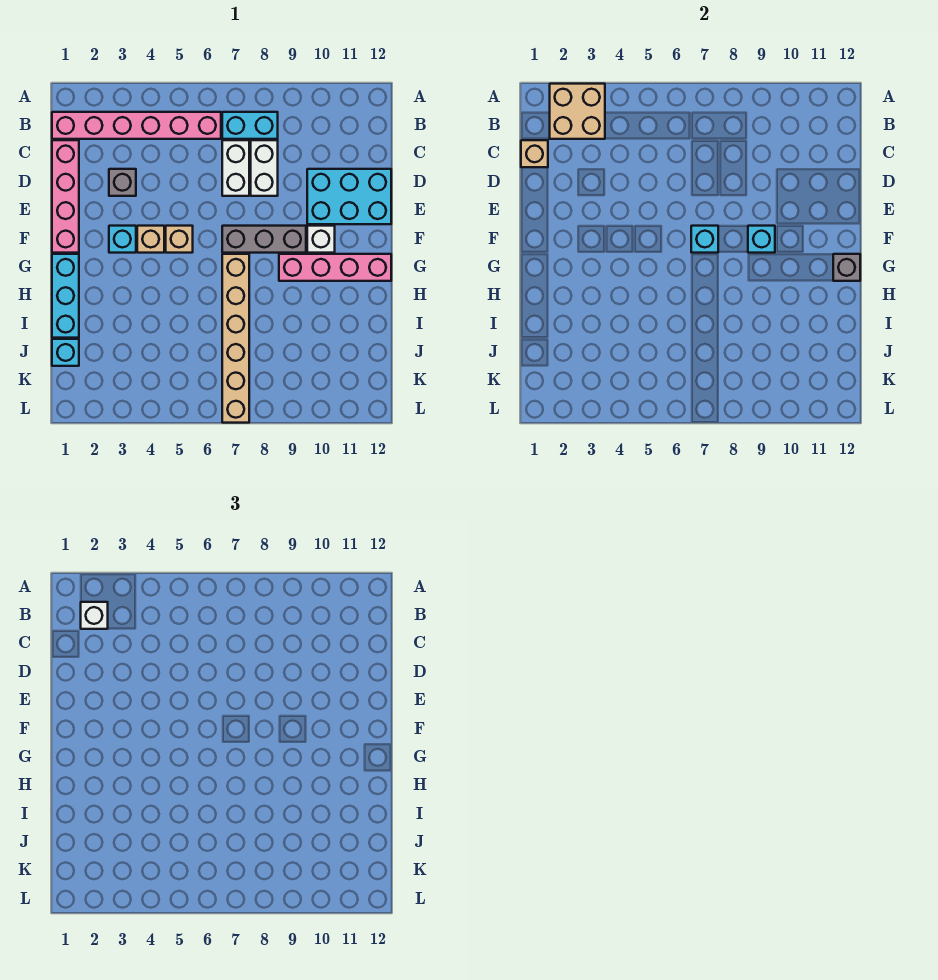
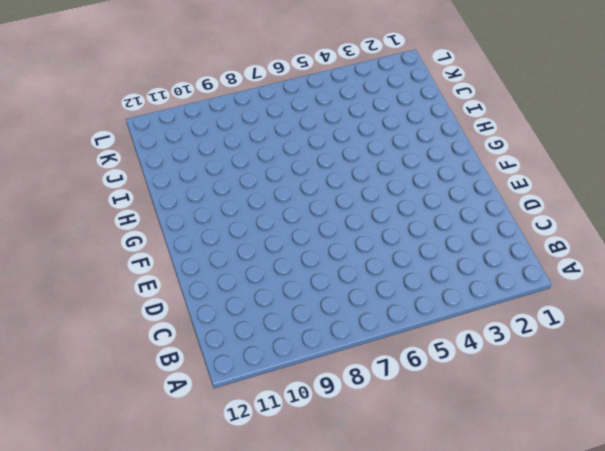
none -> pink brick B1:B6 level 1
none -> cyan brick B7:B8 level 1
none -> pink brick C1:F1 level 1

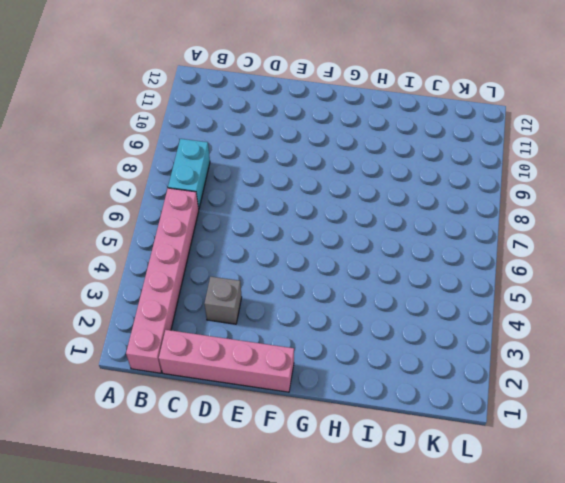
none -> white brick C7:D7 level 1
none -> white brick C8:D8 level 1
none -> cyan brick D10:E12 level 1

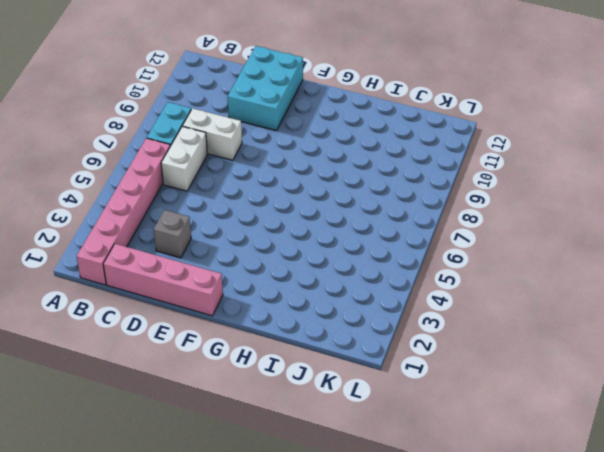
white brick C6:C7 level 1 -> white brick C7:D7 level 1
none -> cyan brick F3 level 1
none -> tan brick F4 level 1
none -> tan brick F5 level 1

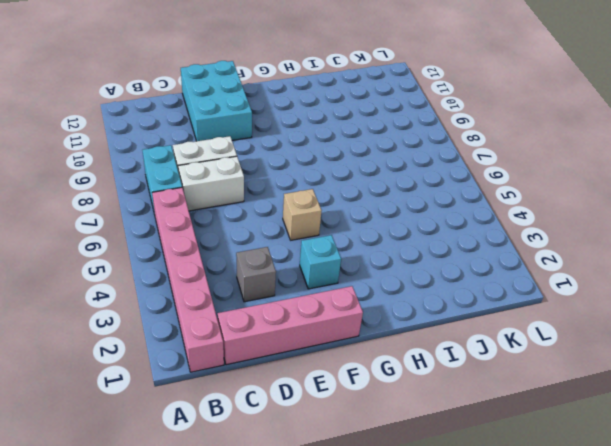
none -> tan brick F4 level 1
none -> grey brick F7:F9 level 1
none -> white brick F10 level 1

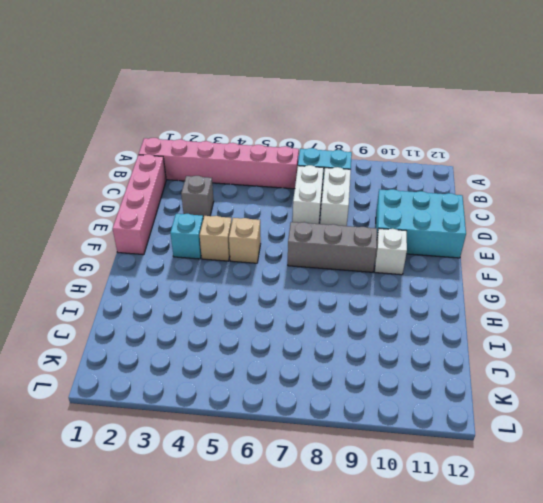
none -> cyan brick G1:I1 level 1
none -> tan brick G7:L7 level 1
none -> pink brick G9:G12 level 1

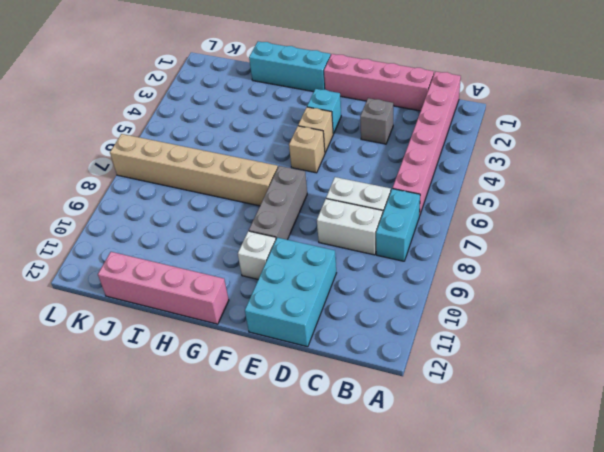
pink brick G12:J12 level 1 -> pink brick G9:G12 level 1
none -> cyan brick J1 level 1
none -> tan brick A2:B3 level 2
none -> tan brick C1 level 2

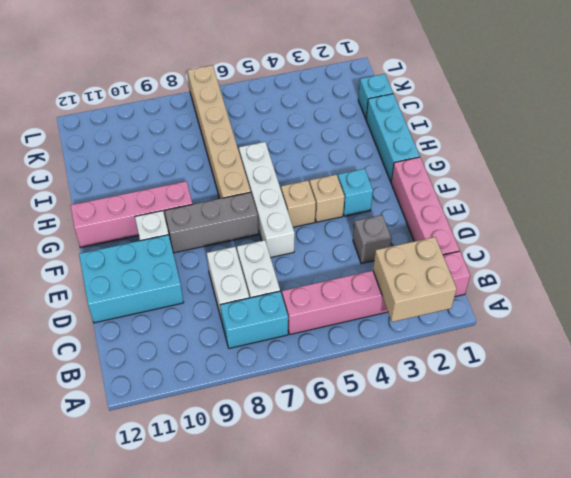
white brick E6:H6 level 1 -> none
none -> tan brick C1 level 2
none -> cyan brick F7 level 2
none -> cyan brick F9 level 2

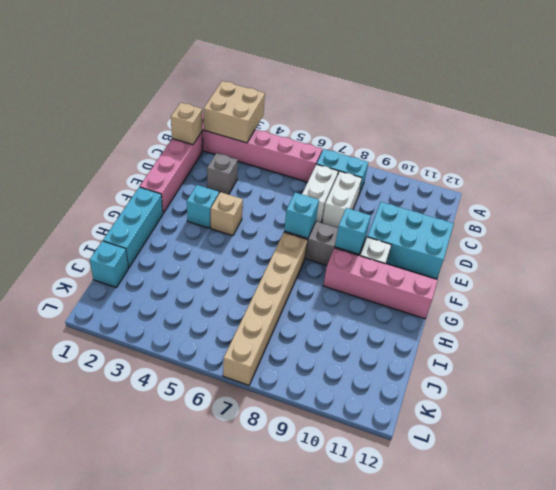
none -> tan brick F5 level 1
none -> grey brick G12 level 2
none -> white brick B2 level 3

